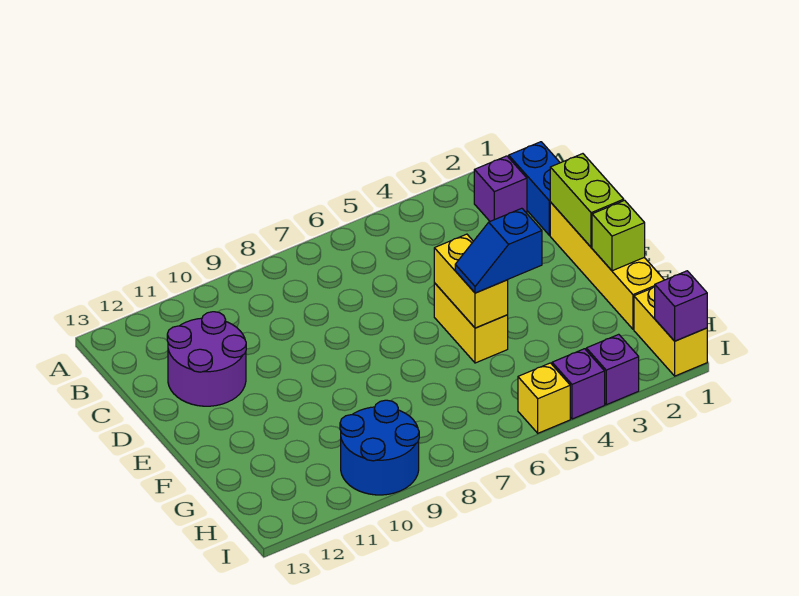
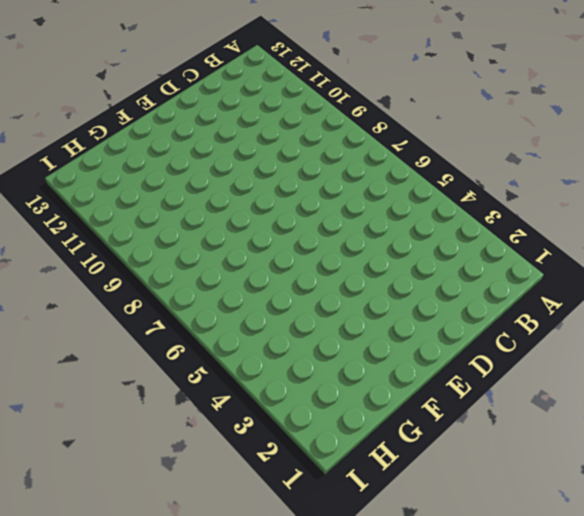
none -> blue brick B1:C1 level 1
none -> purple brick B2 level 1
none -> purple round brick C11:D12 level 1

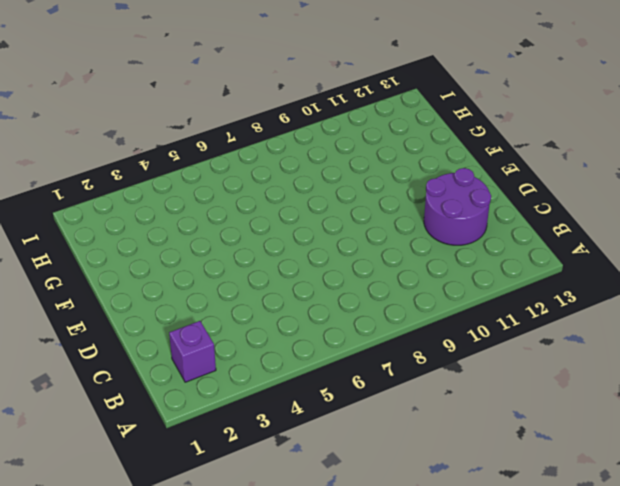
none -> blue brick B1:C1 level 1
none -> yellow brick D1:G1 level 1
none -> yellow brick E5:F5 level 1

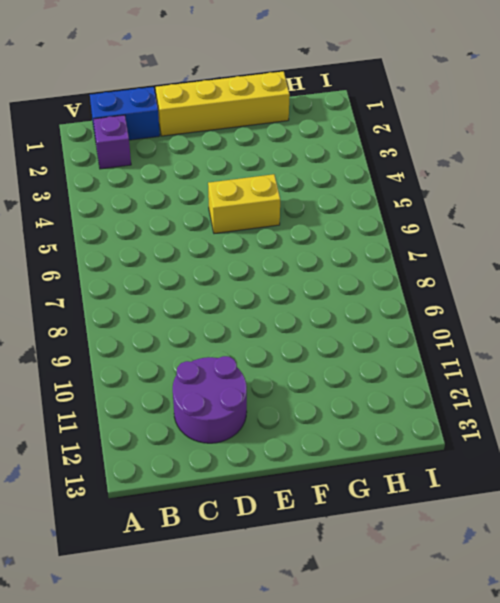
none -> yellow brick H1:I1 level 1
none -> blue round brick H9:I10 level 1
none -> purple brick I3 level 1

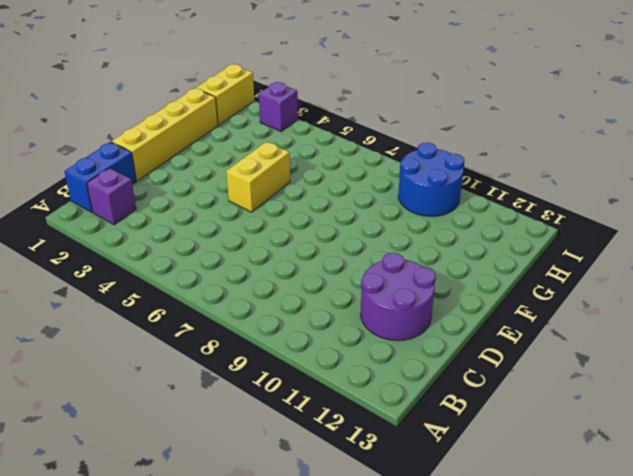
none -> purple brick I4 level 1
none -> yellow brick I5 level 1
none -> lime brick D1:E1 level 2

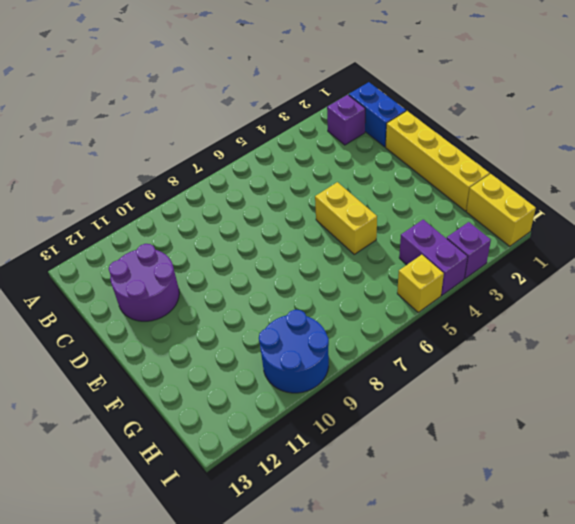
purple brick H4:I4 level 1 -> purple brick I4 level 1
none -> lime brick D1:E1 level 2
none -> yellow brick E5:F5 level 2
none -> lime brick F1 level 2

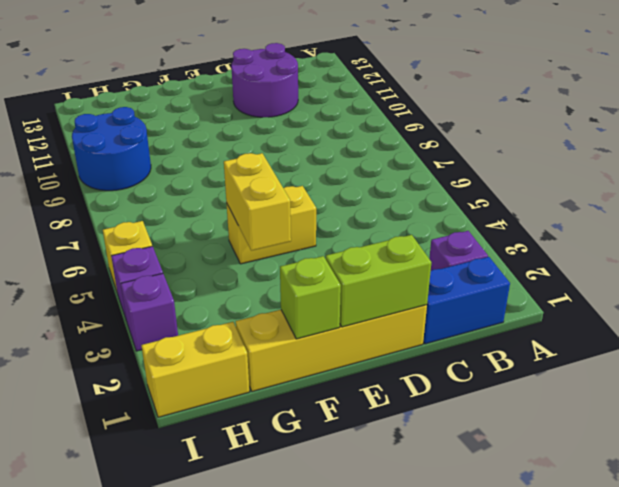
yellow brick F4:F5 level 2 -> yellow brick E5:F5 level 2
none -> purple brick I1 level 2
none -> blue slope F4:F5 level 3 top 4

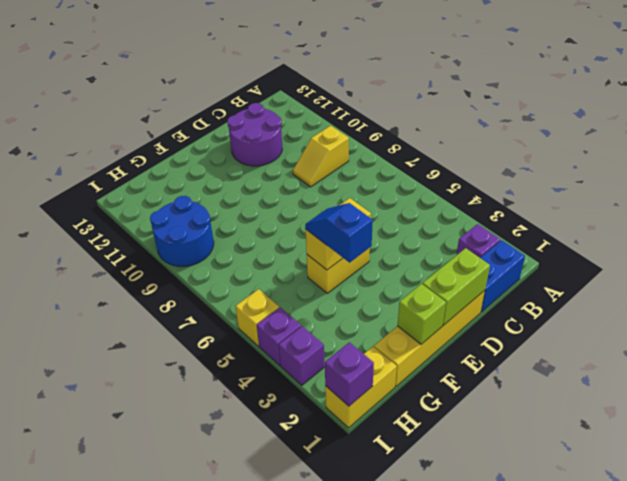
yellow slope B9:C9 level 1 top B -> none

